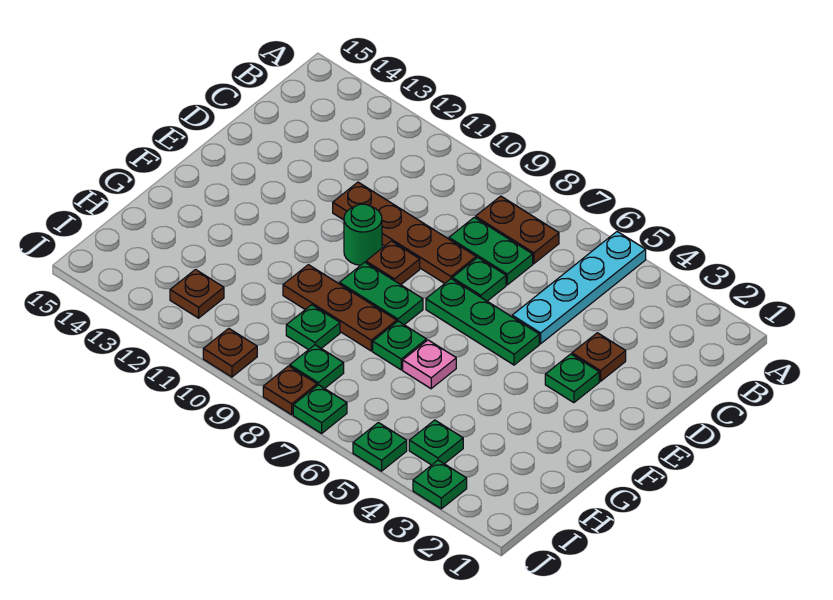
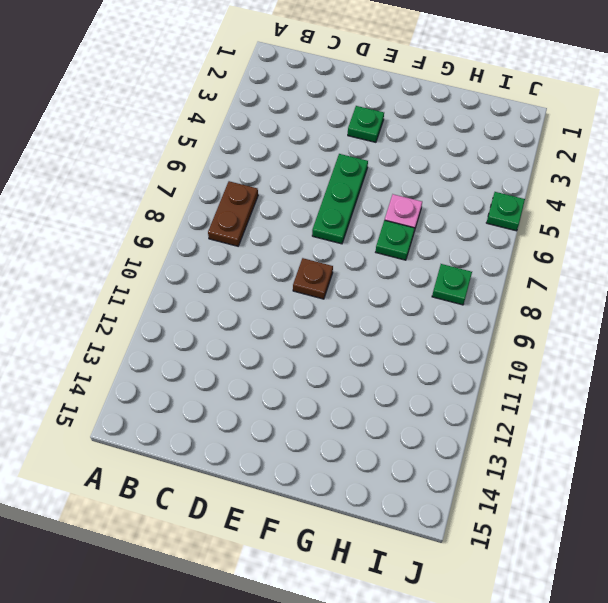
none -> cyan plate A5:D5 level 1
none -> green plate C7:C8 level 1
none -> brown plate D3 level 1

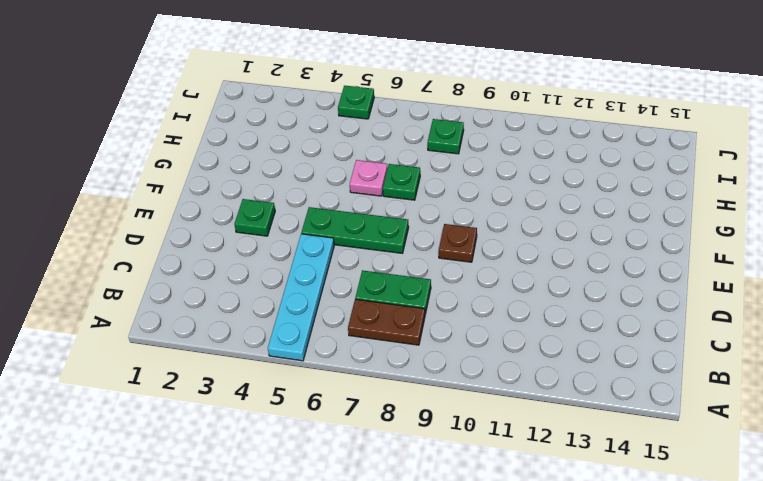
none -> brown plate D3 level 1
none -> green plate D7 level 1
none -> brown plate D8:D11 level 1

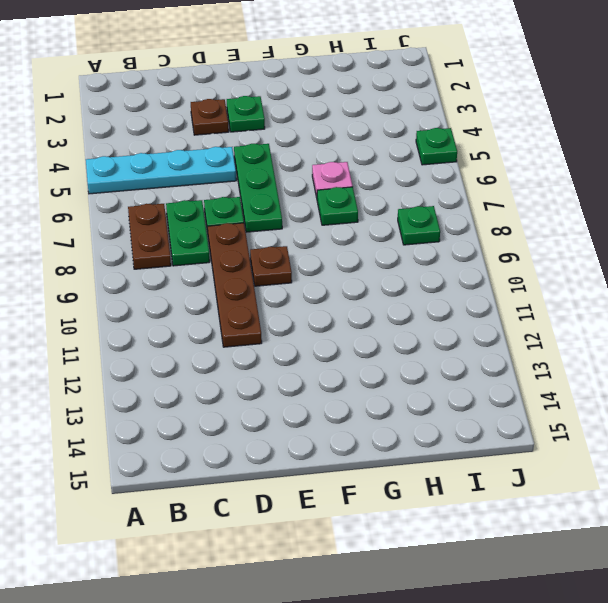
none -> green round brick E10 level 1
none -> green plate F8:F9 level 1
none -> brown plate G8:G10 level 1

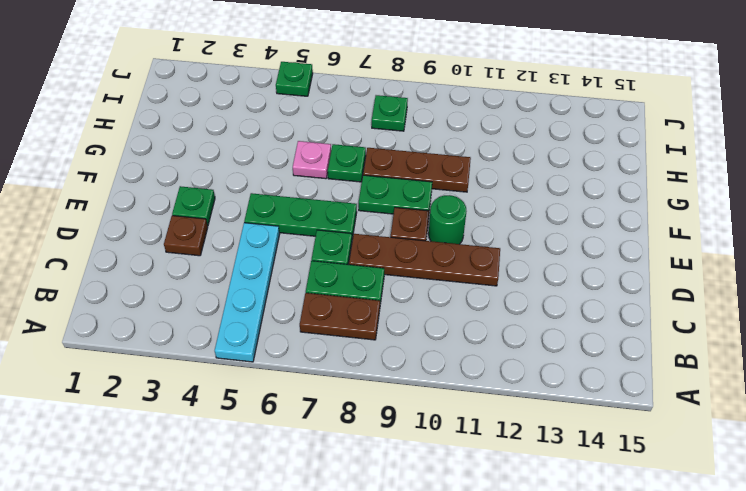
none -> green plate H9 level 1
none -> green plate I4 level 1
none -> brown plate I12 level 1

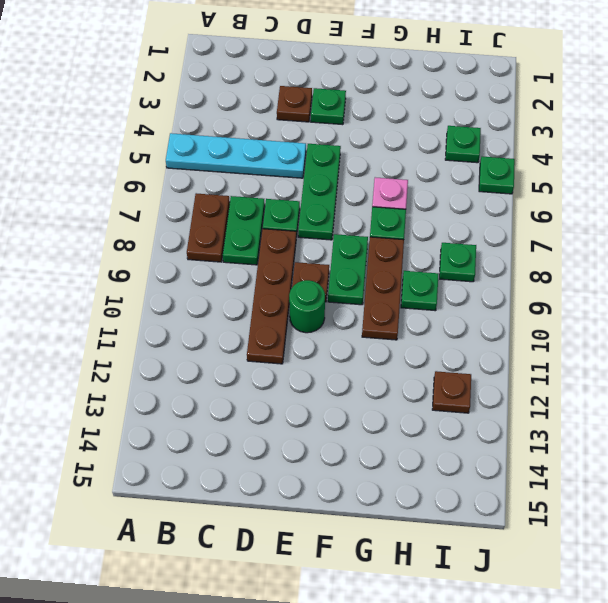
none -> green plate J3 level 1
none -> green plate J7 level 1
none -> brown plate J8 level 1

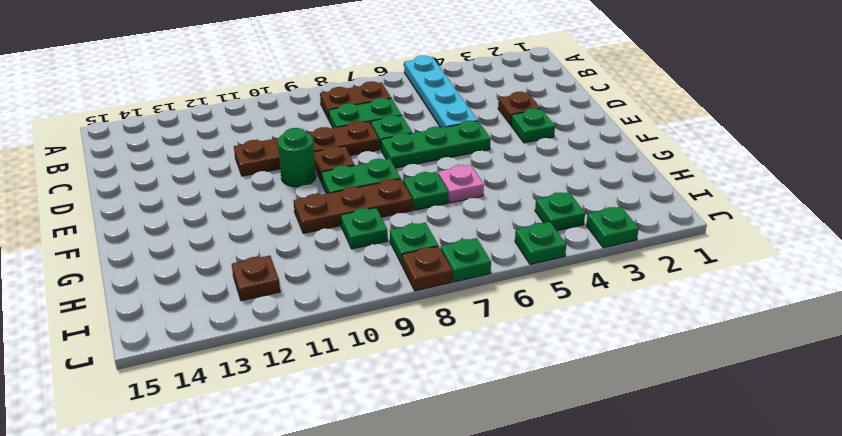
none -> brown plate J10 level 1

